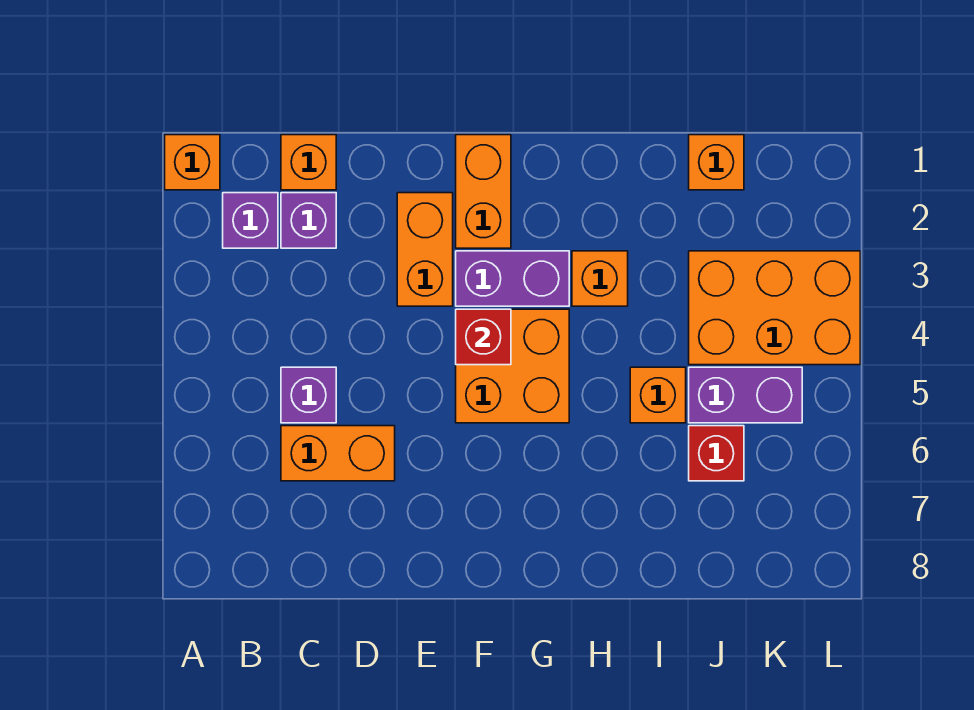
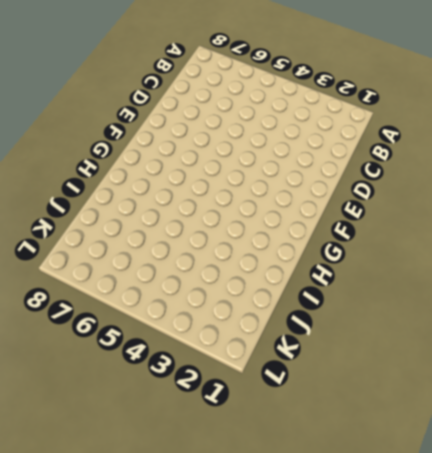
none -> orange brick A1 level 1
none -> purple brick B2 level 1
none -> orange brick C1 level 1

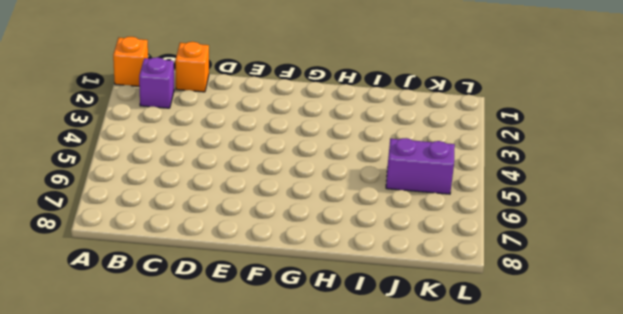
none -> purple brick C2 level 1
none -> purple brick C5 level 1
none -> orange brick C6:D6 level 1

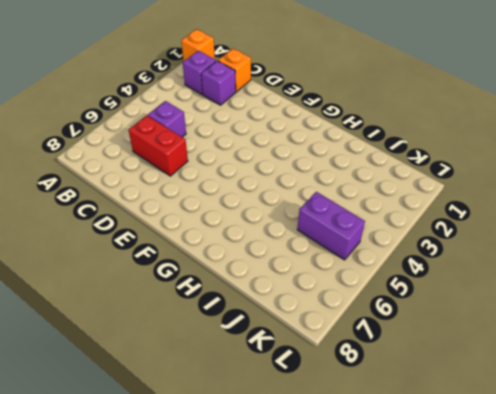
red brick C6:D6 level 1 -> orange brick C6:D6 level 1
none -> orange brick E2:E3 level 1
none -> orange brick F1:F2 level 1
none -> purple brick F3:G3 level 1

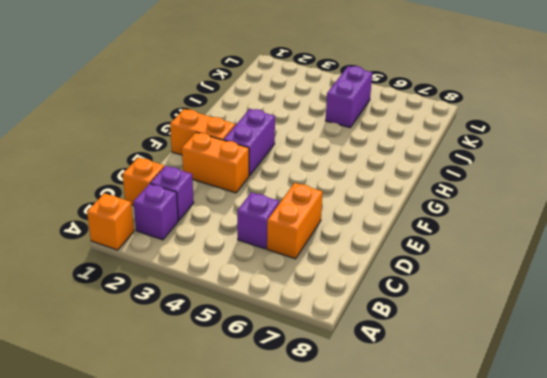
none -> orange brick F4:G5 level 1
none -> orange brick H3 level 1
none -> orange brick I5 level 1

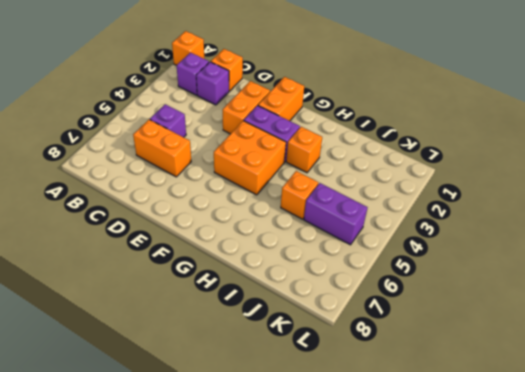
none -> orange brick J1 level 1
none -> orange brick J3:L4 level 1
none -> red brick J6 level 1

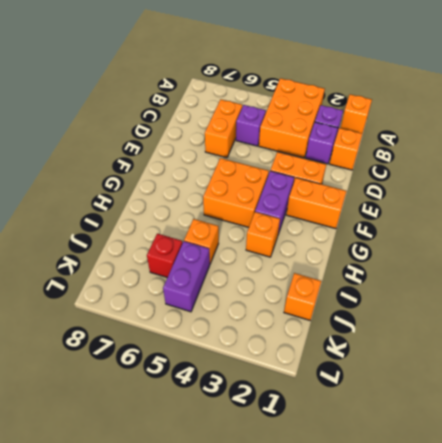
orange brick A3:C4 level 1 -> orange brick J3:L4 level 1
none -> red brick F4 level 2

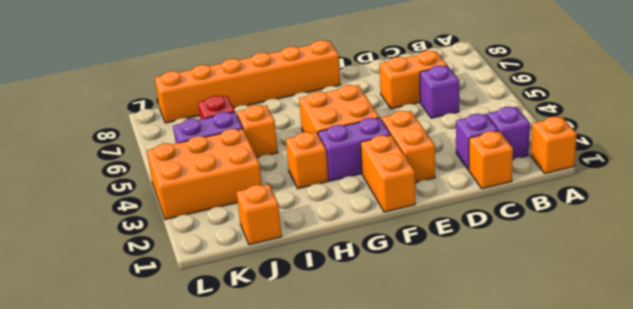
orange brick F8:K8 level 1 -> none
none -> red brick F4 level 2

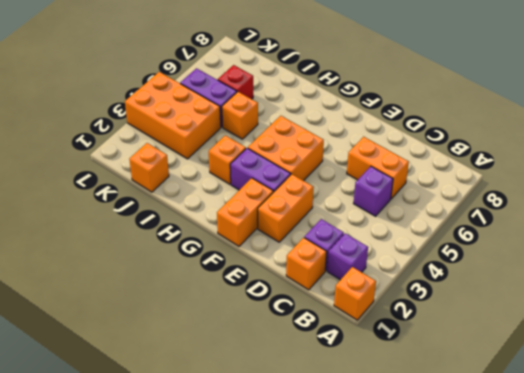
none -> red brick F4 level 2

